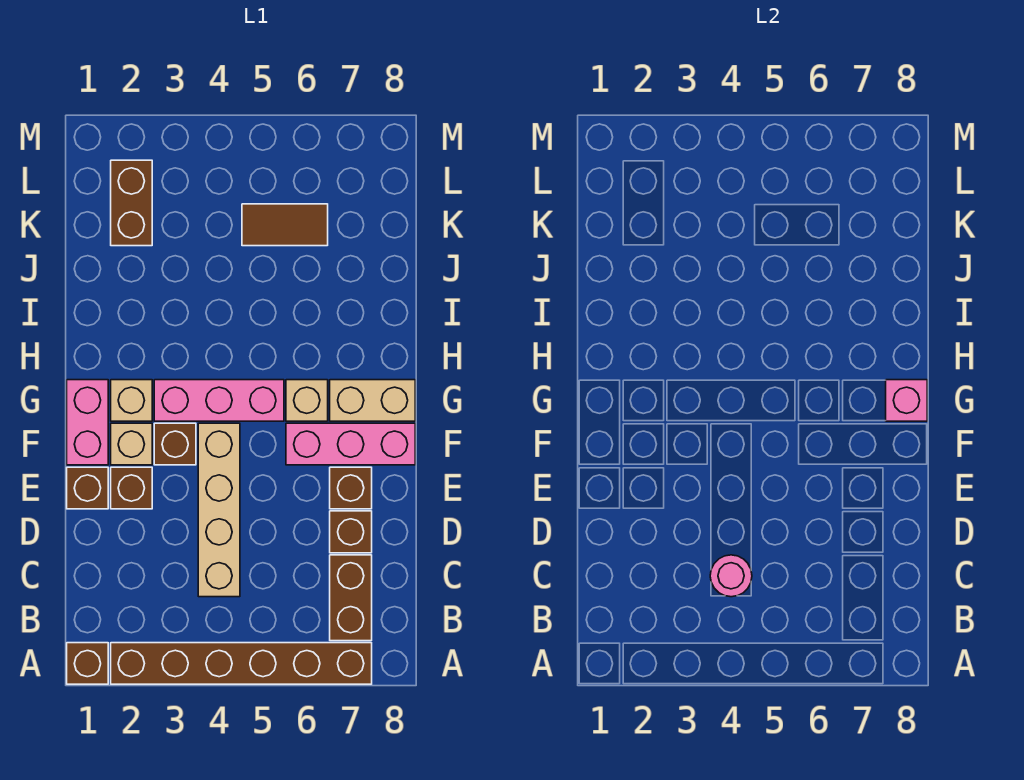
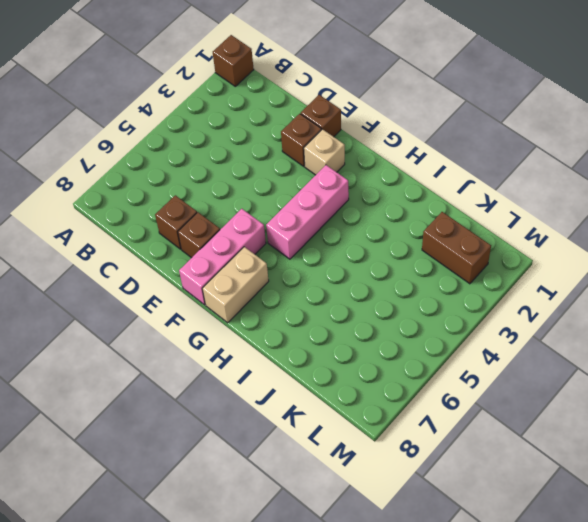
none -> brown brick A2:A7 level 1
none -> brown brick B7:C7 level 1
none -> tan brick C4:F4 level 1

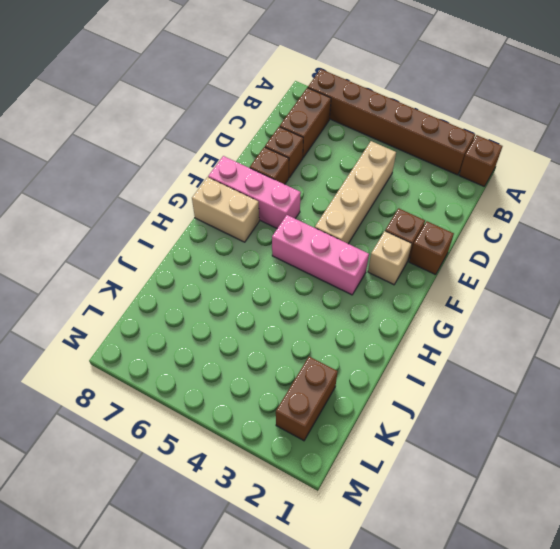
none -> pink brick F1:G1 level 1
none -> brown brick F3 level 1
none -> tan brick G2 level 1

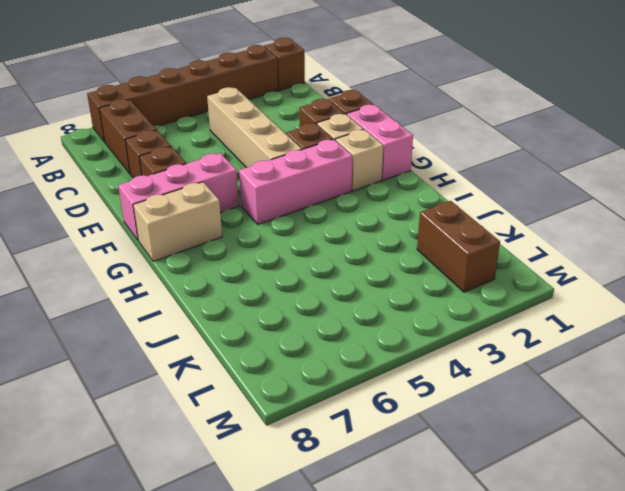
none -> tan brick G6 level 1
none -> brown tile K5:K6 level 1
none -> pink round brick C4 level 2

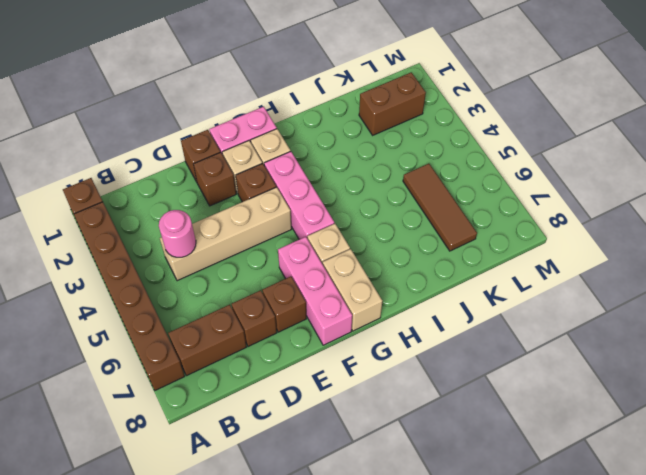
brown tile K5:K7 level 1 -> brown tile K5:K6 level 1
none -> pink brick G8 level 2

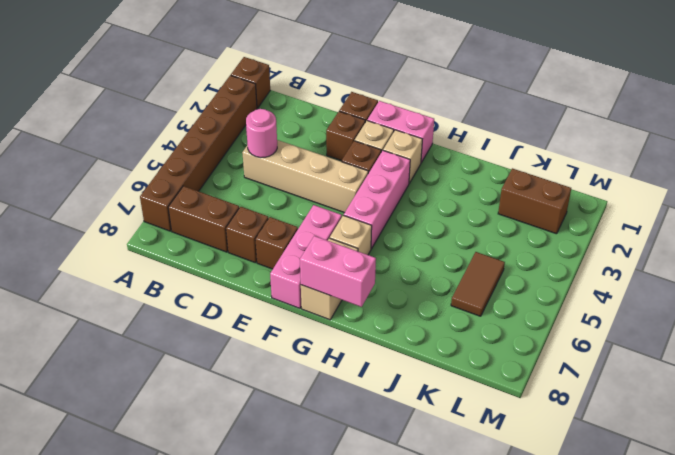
pink brick G8:H8 level 2 -> pink brick G8 level 2

